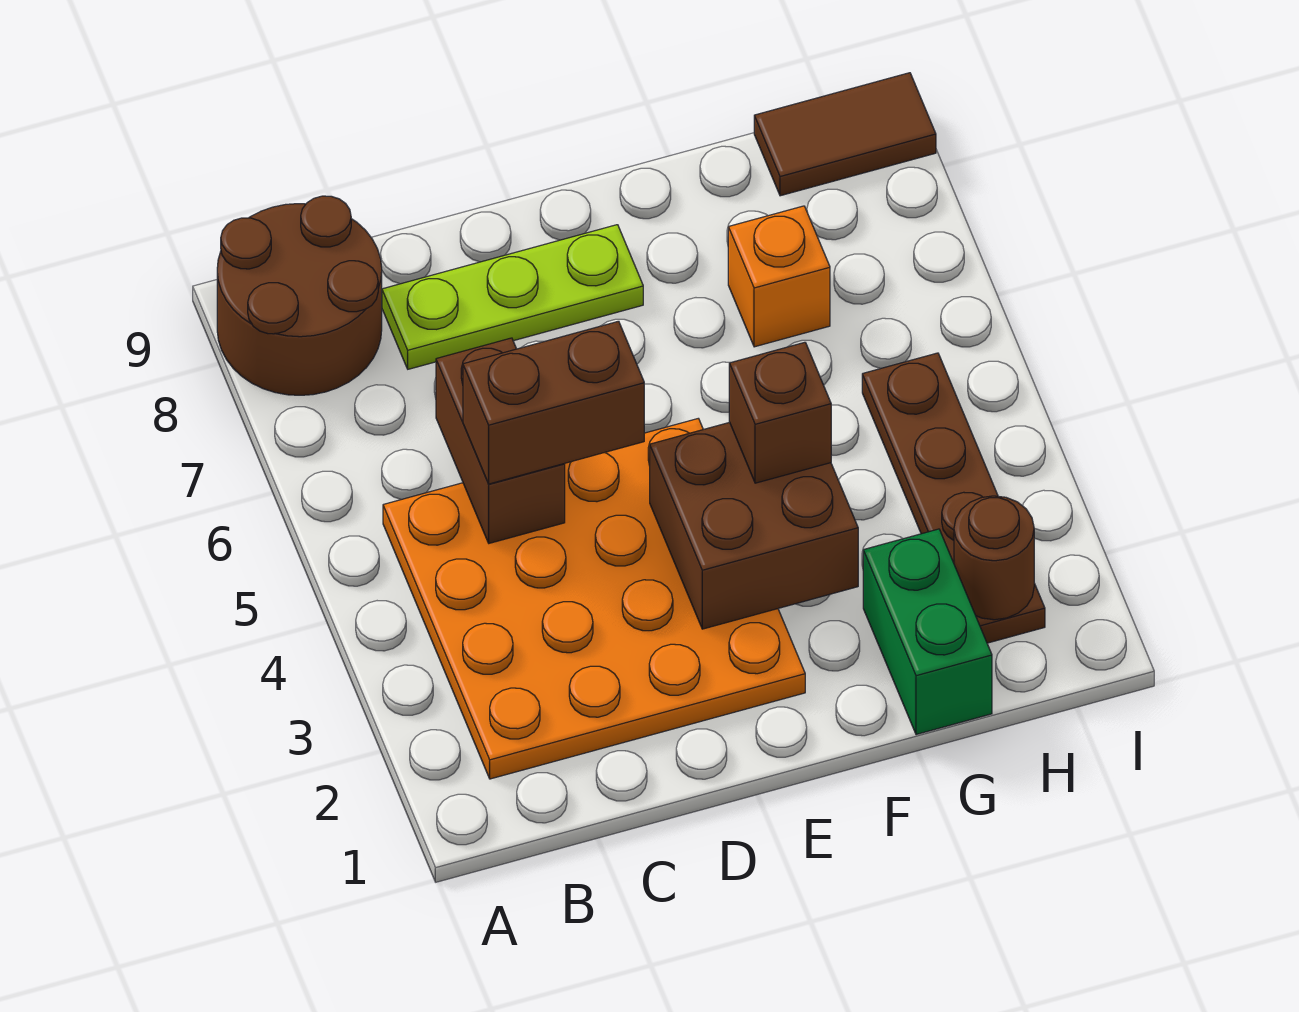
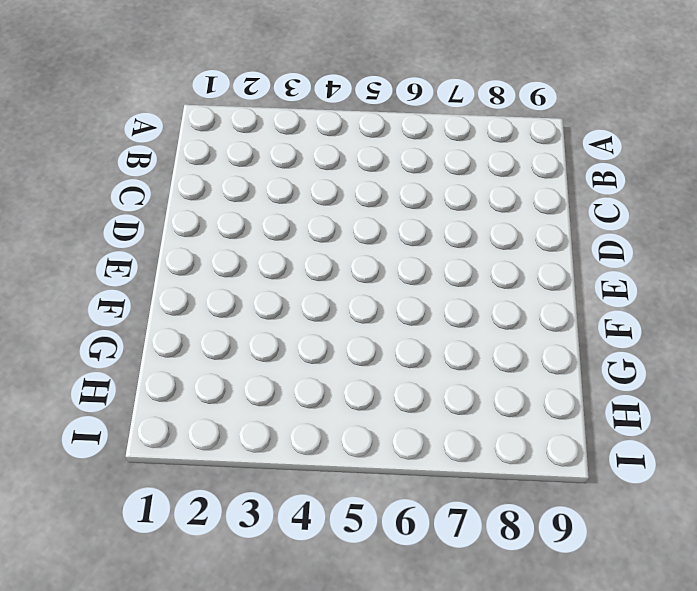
none -> brown round brick A8:B9 level 1
none -> orange plate B2:E5 level 1
none -> lime plate C8:E8 level 1

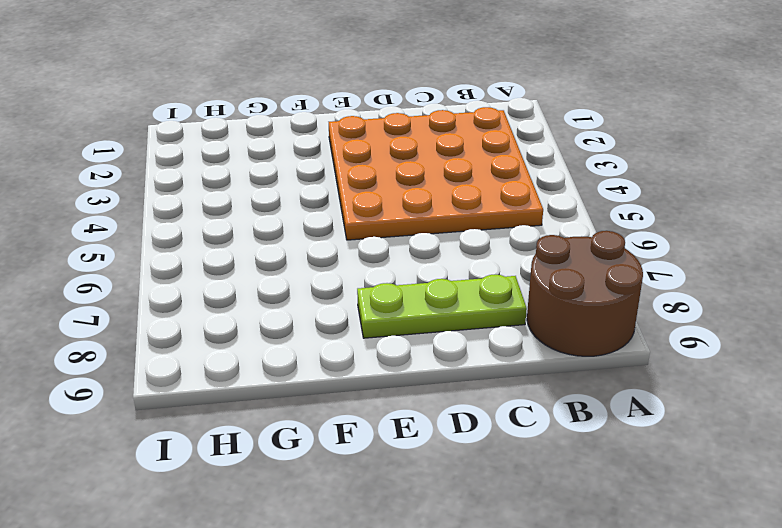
none -> green brick G1:G2 level 1
none -> orange brick G7 level 1
none -> brown plate H2:H5 level 1

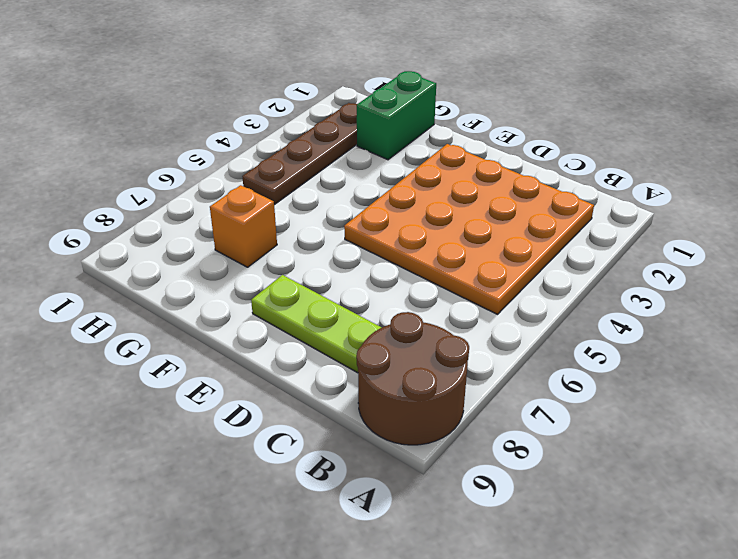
none -> brown tile H9:I9 level 1
none -> brown brick C5:C6 level 2
none -> brown brick E3:F4 level 2

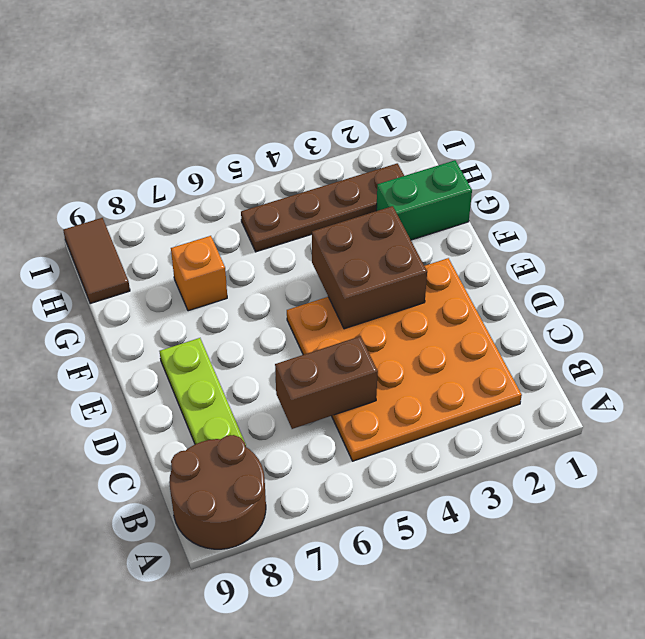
none -> brown round brick H2 level 2
none -> brown brick C5:D5 level 3
none -> brown brick F4 level 3

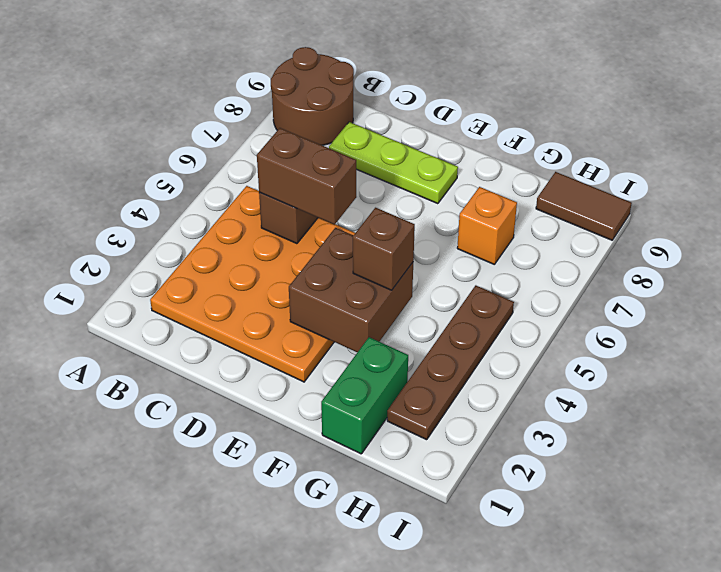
none -> brown round brick H2 level 2

